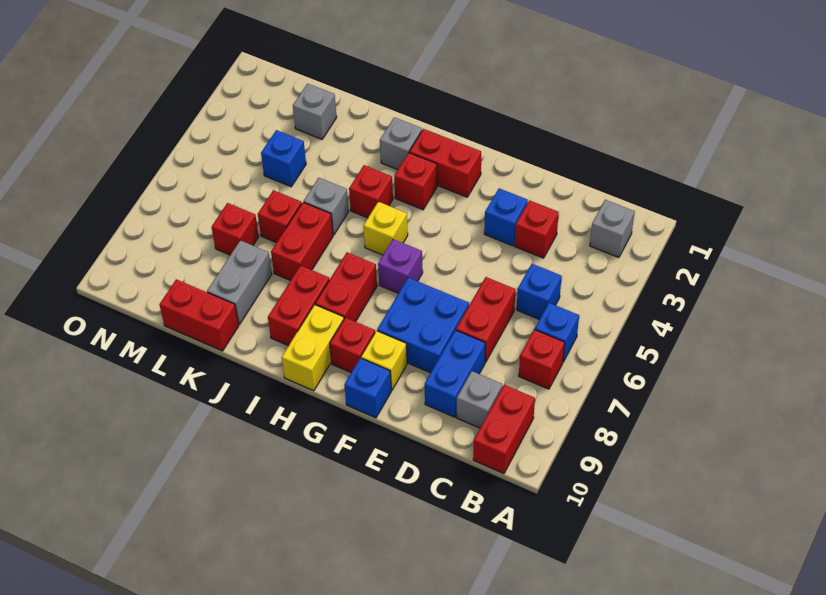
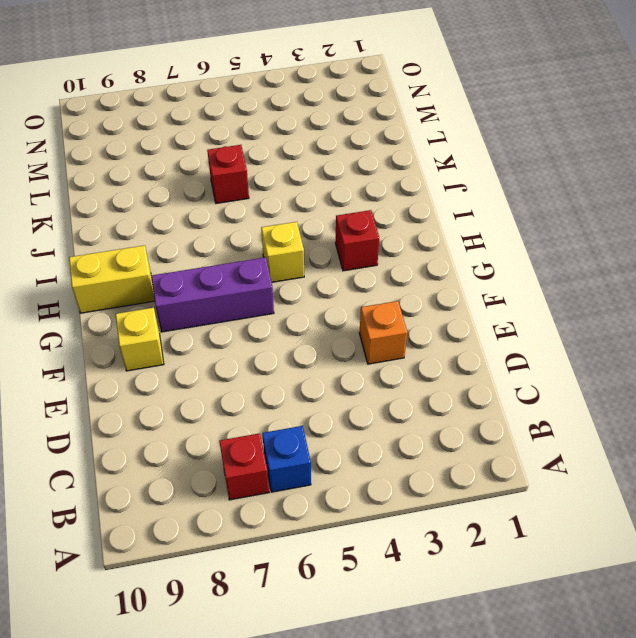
orange brick E3 level 1 -> blue brick E3 level 1
purple brick G6:G8 level 1 -> purple brick G6 level 1
none -> grey brick B2 level 1
none -> red brick B9:B10 level 1
none -> blue brick C5 level 1
none -> grey brick C9 level 1

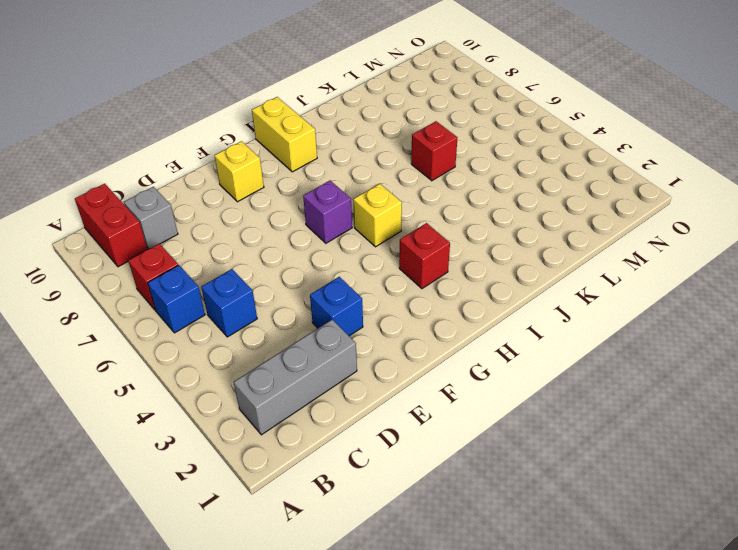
grey brick B2:D2 level 1 -> grey brick B2 level 1
none -> red brick D3 level 1
none -> red brick D6:D7 level 1
none -> blue brick D8:D9 level 1
none -> blue brick E7:F8 level 1

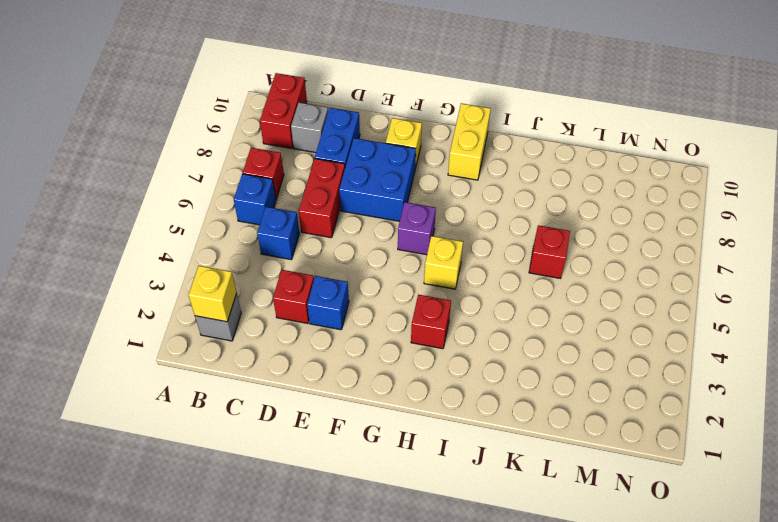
yellow brick B2 level 2 -> none
none -> blue brick F10 level 1
none -> red brick G2:H2 level 1
none -> red brick G9 level 1
none -> red brick H7:H8 level 1

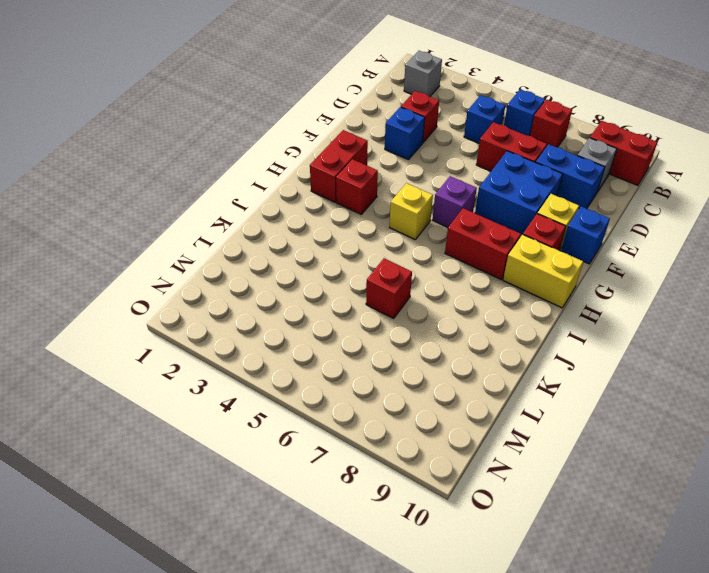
none -> grey brick I2 level 1
none -> red brick I4 level 1
none -> red brick I8:I9 level 1
none -> grey brick J5 level 1

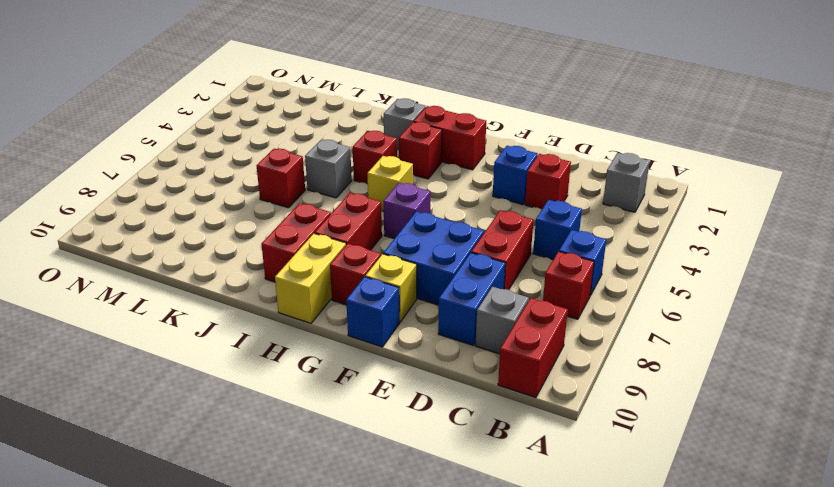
none -> red brick J6:J7 level 1
none -> grey brick K8:K9 level 1
none -> red brick K10:L10 level 1
none -> grey brick L2 level 1

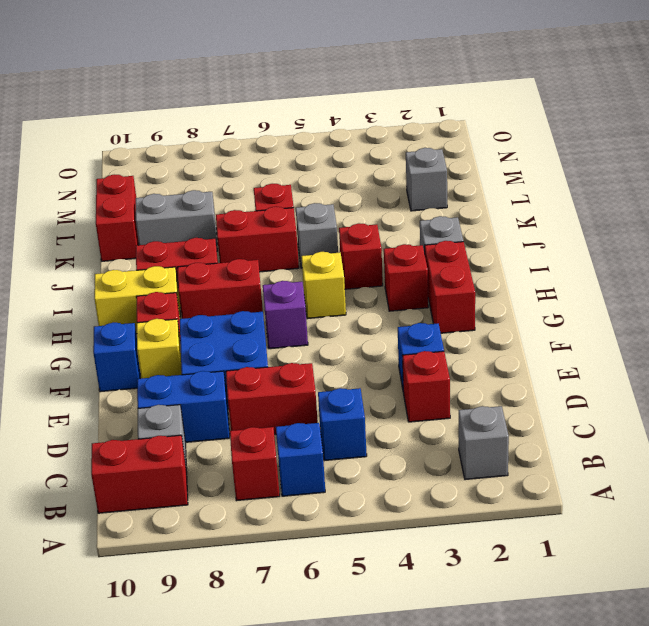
none -> blue brick L4 level 1
none -> red brick L7 level 1

